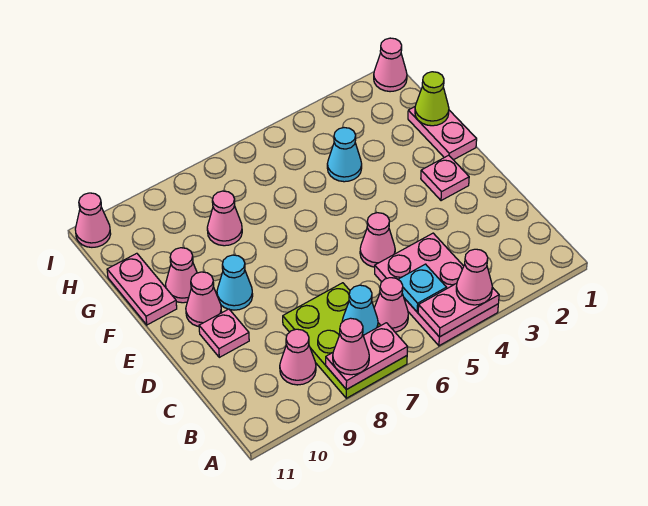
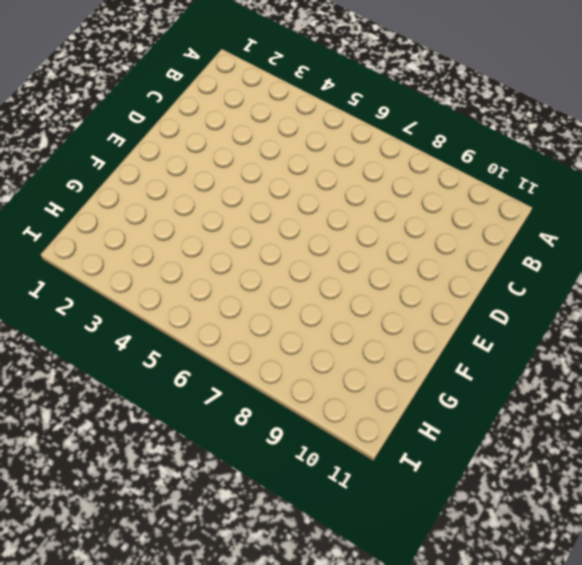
none -> pink plate A4:C5 level 1
none -> lime plate A7:C8 level 1
none -> pink cone B6 level 1

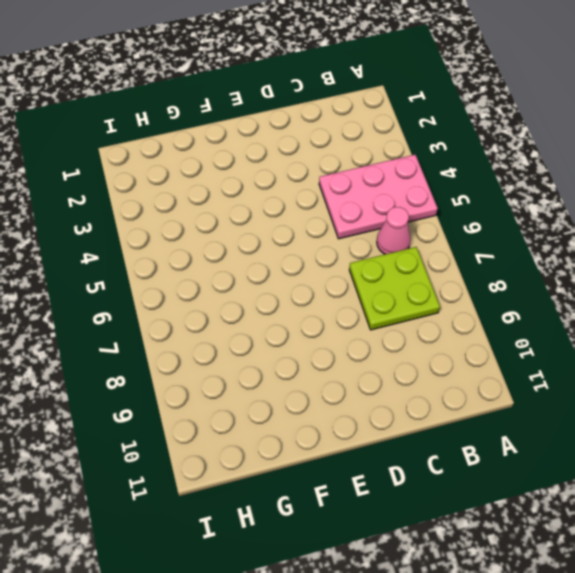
lime plate B7:C8 level 1 -> lime plate A7:C8 level 1
none -> pink cone B9 level 1
none -> pink cone D5 level 1
none -> pink plate D10 level 1

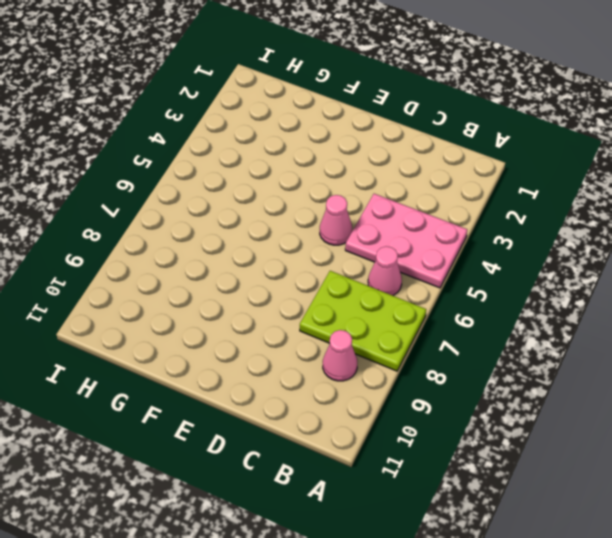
none -> pink plate D10 level 1
none -> pink plate E2 level 1
none -> cyan cone E9 level 1

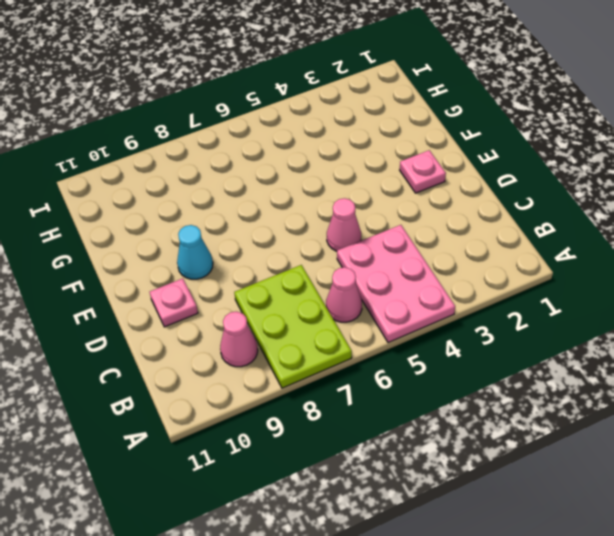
none -> pink cone E10 level 1
none -> pink plate F1:G1 level 1
none -> pink cone F10 level 1

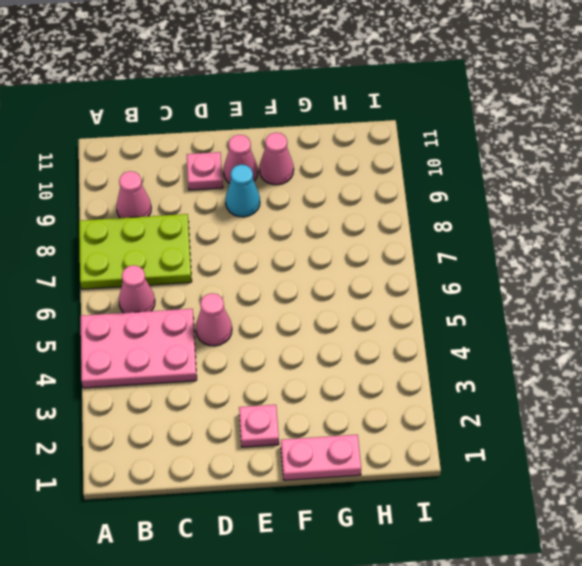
none -> pink plate F11:G11 level 1
none -> cyan cone G4 level 1
none -> pink cone G8 level 1

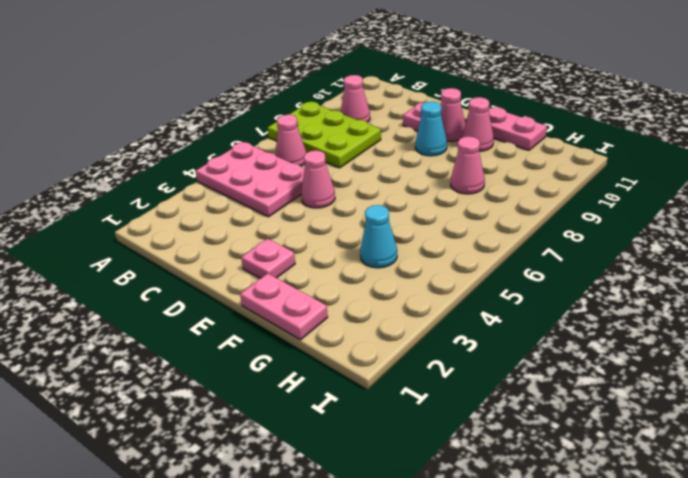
none -> pink cone I1 level 1
none -> pink cone I11 level 1
none -> pink plate A4:A5 level 2

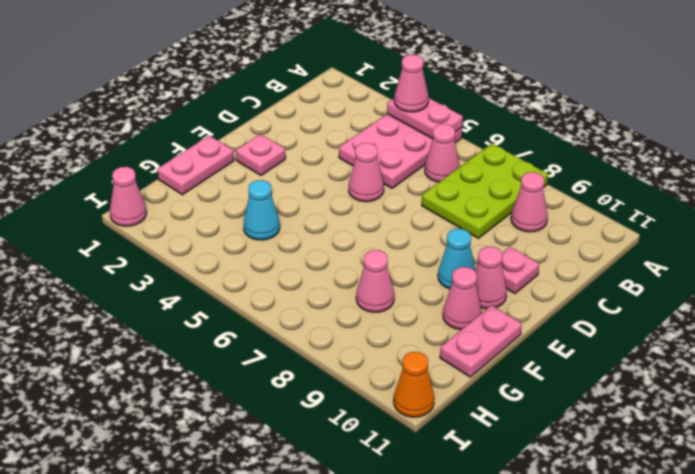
orange cone I11 level 1 -> pink cone I11 level 1
none -> pink plate A7:A8 level 2
none -> cyan plate B5 level 2
none -> cyan cone B7 level 2

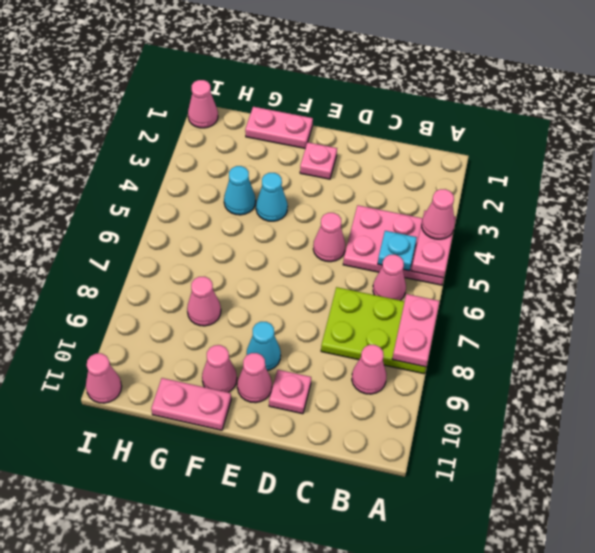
cyan cone F4 level 1 -> cyan cone B7 level 2
none -> lime cone G1 level 2
none -> pink cone A8 level 3

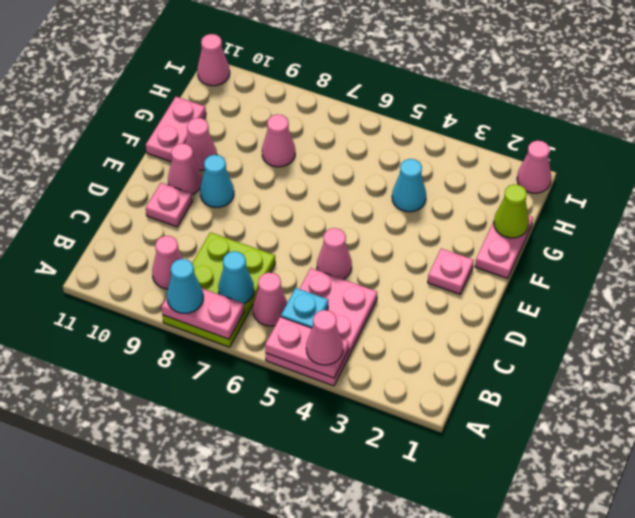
cyan cone A8 level 3 -> pink cone A8 level 3

